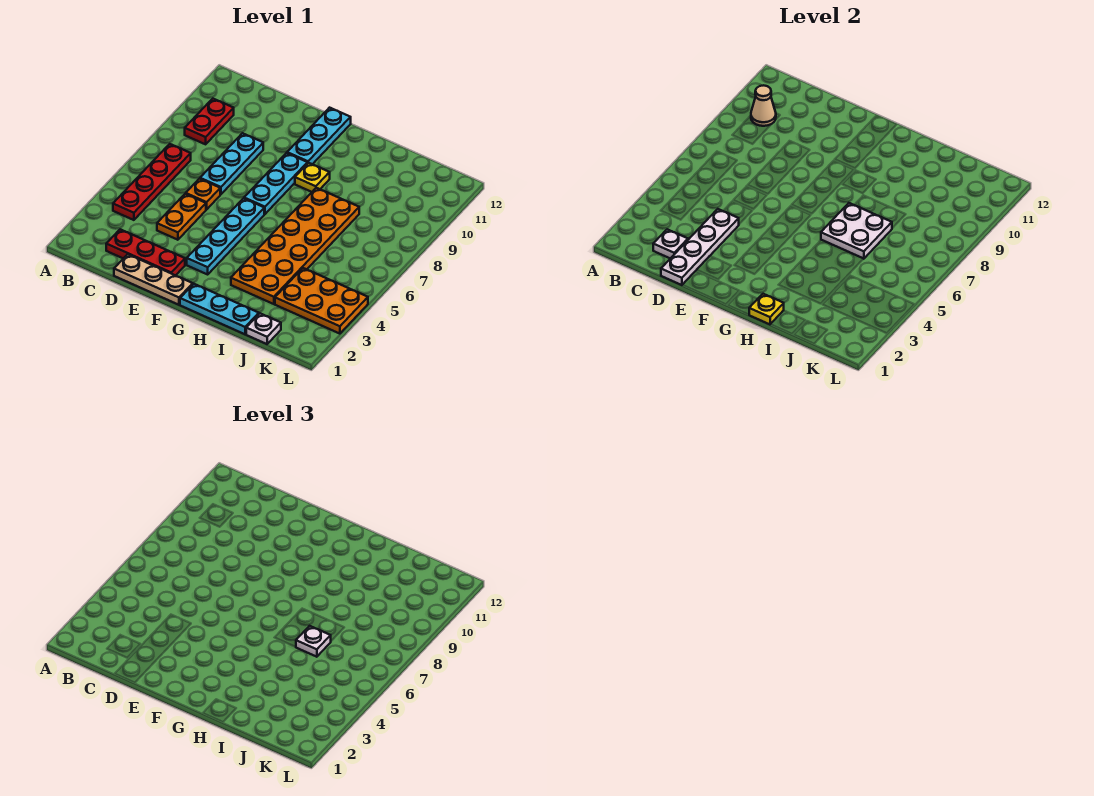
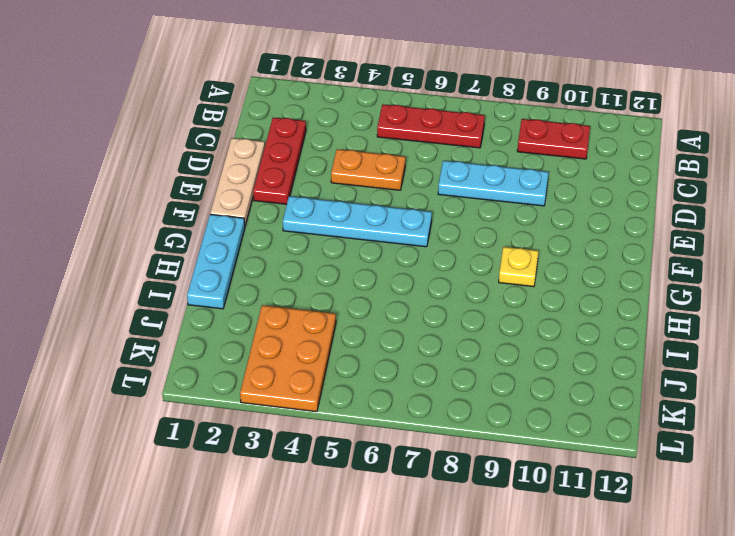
red plate B5:B7 level 1 -> red plate B4:B7 level 1
none -> orange plate D6 level 1
none -> cyan plate F7:F9 level 1
none -> cyan plate F10:F12 level 1

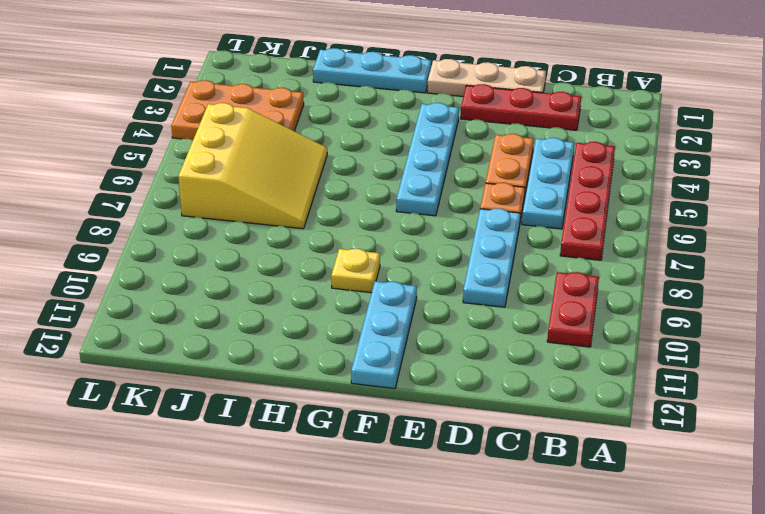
cyan plate C4:C6 level 1 -> cyan plate F7:F9 level 1
yellow slope I5:K7 level 1 top K -> orange plate H3:I8 level 1
none -> white plate J1 level 1
none -> tan cone B10 level 2
none -> white plate C2 level 2

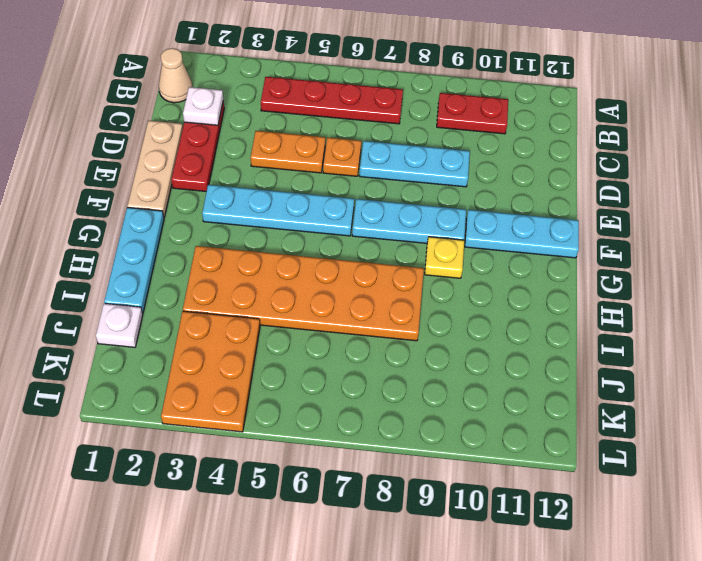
tan cone B1 level 1 -> tan cone B10 level 2
none -> white plate D1:D4 level 2
none -> yellow plate H1 level 2
none -> white plate H6:I7 level 2

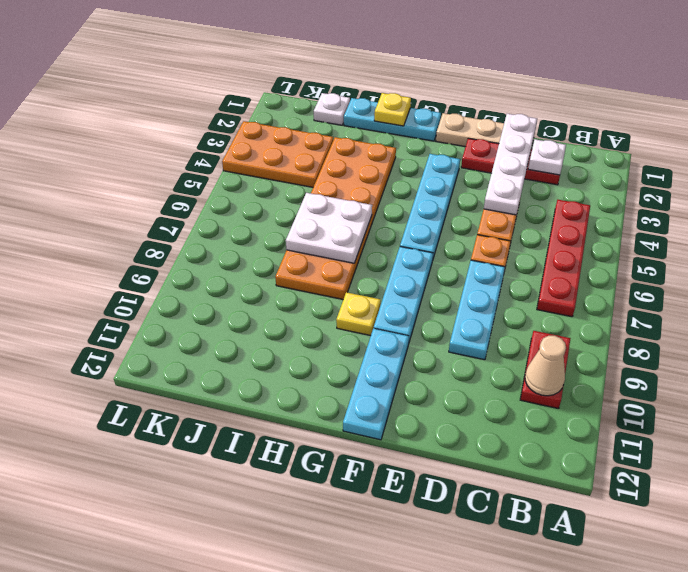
none -> white plate I6 level 3

